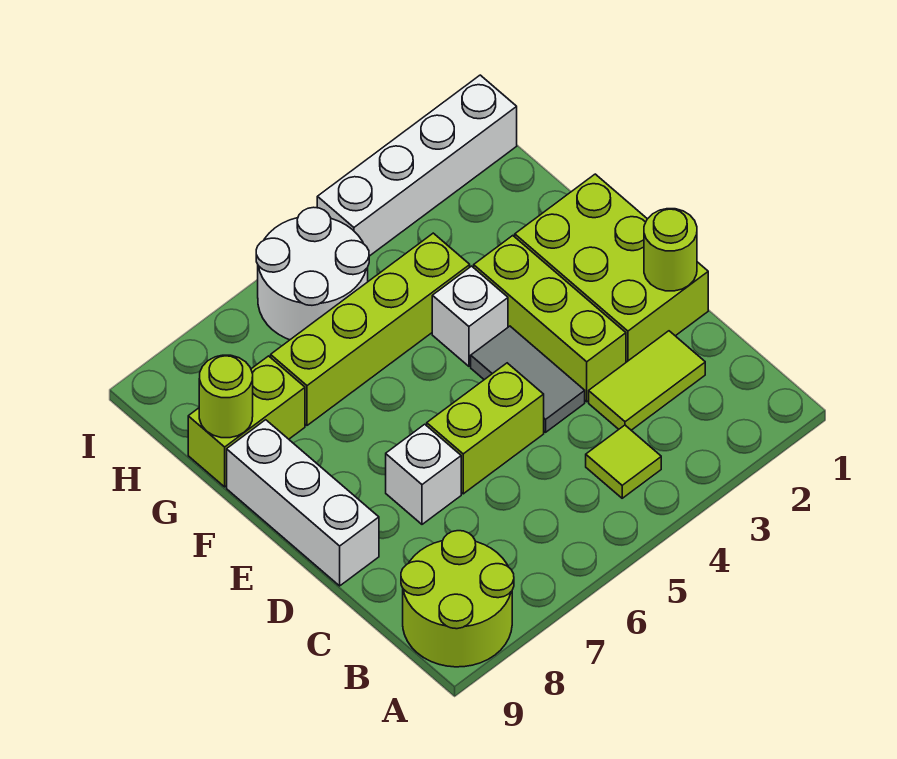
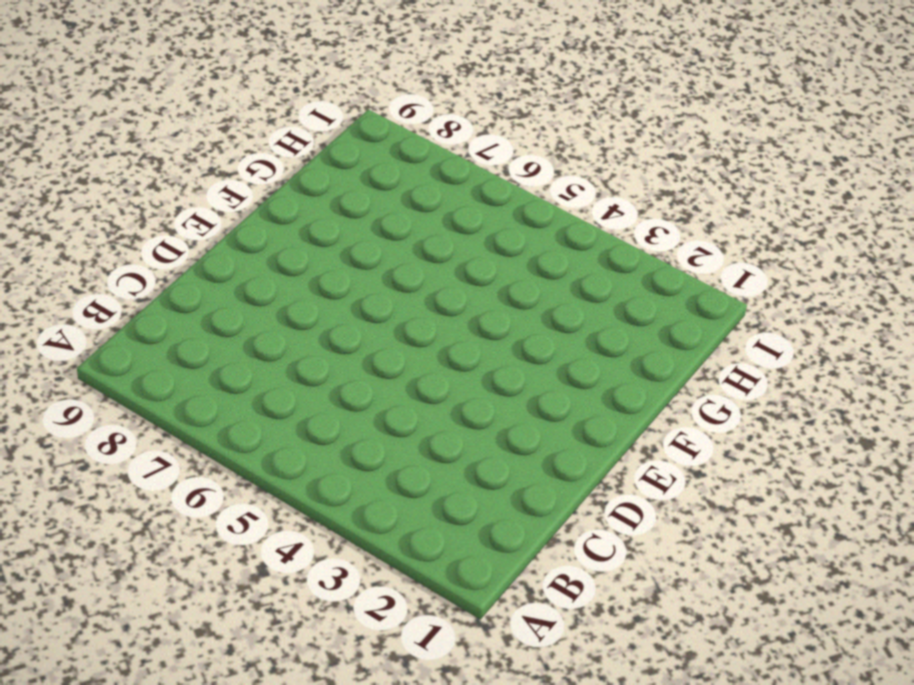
none -> lime round brick A8:B9 level 1
none -> lime tile B4 level 1
none -> lime tile C2:C3 level 1

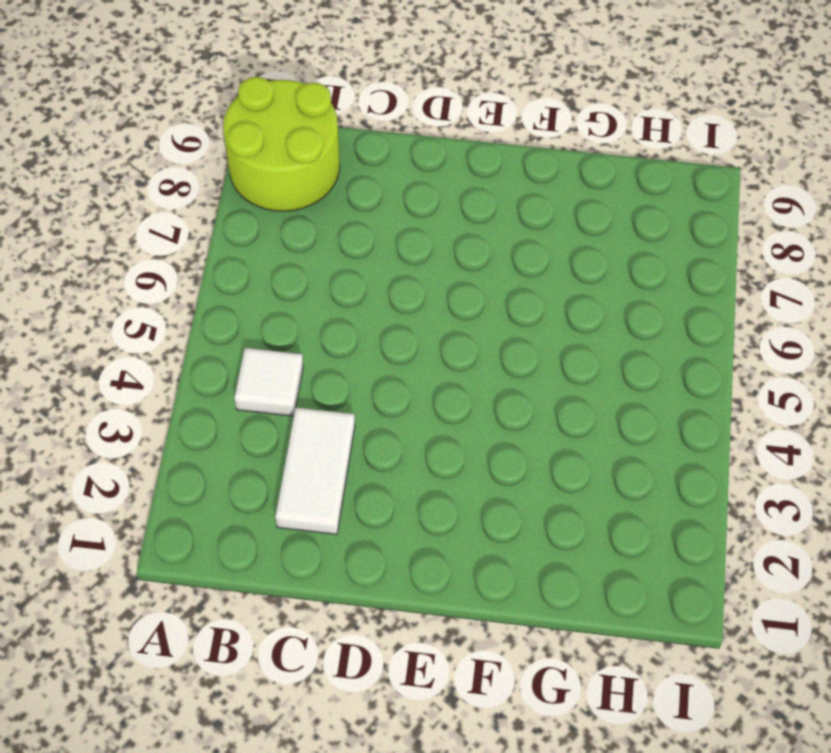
white tile B4 level 1 -> lime tile B4 level 1
white tile C2:C3 level 1 -> lime tile C2:C3 level 1
none -> lime brick D1:F2 level 1
none -> lime brick D3:F3 level 1
none -> grey tile D4:E4 level 1

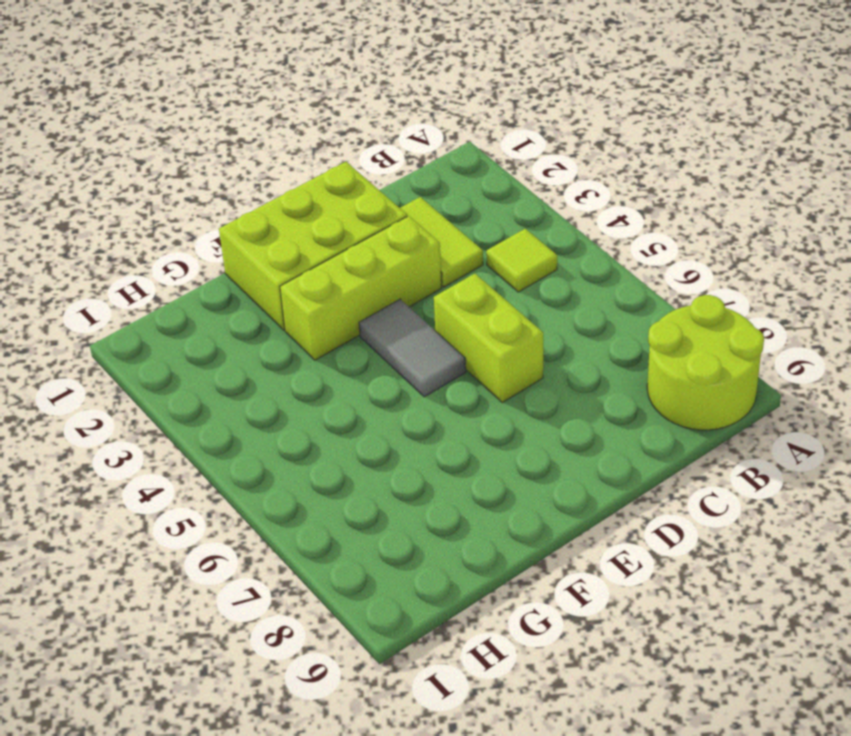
grey tile E4:E5 level 1 -> grey tile D4:E4 level 1
none -> white brick D7 level 1
none -> white brick D9:F9 level 1
none -> white brick F4 level 1

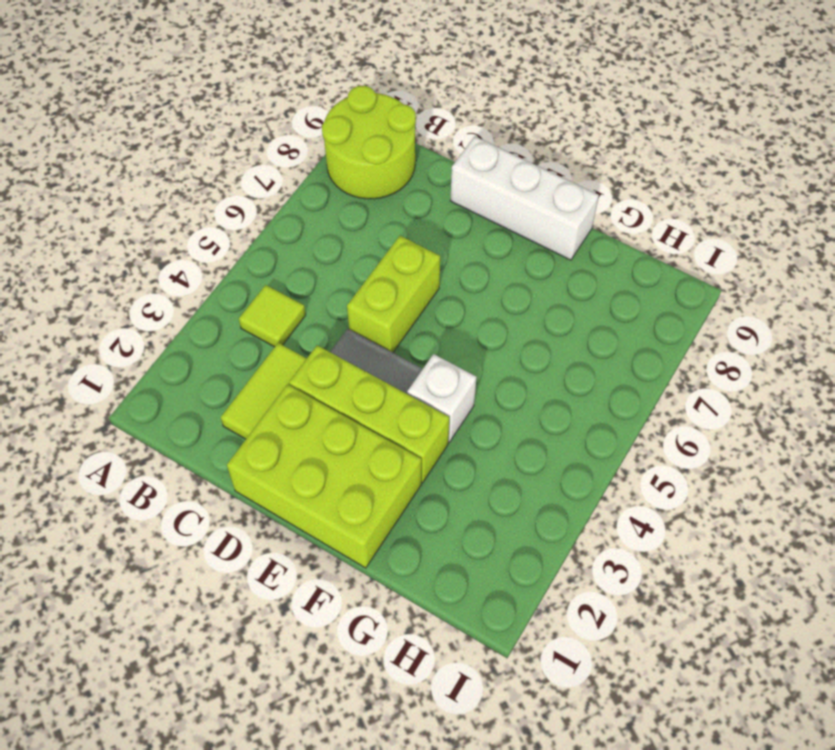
none -> white brick D7 level 1
none -> lime brick G4:G7 level 1
none -> lime brick G8:G9 level 1

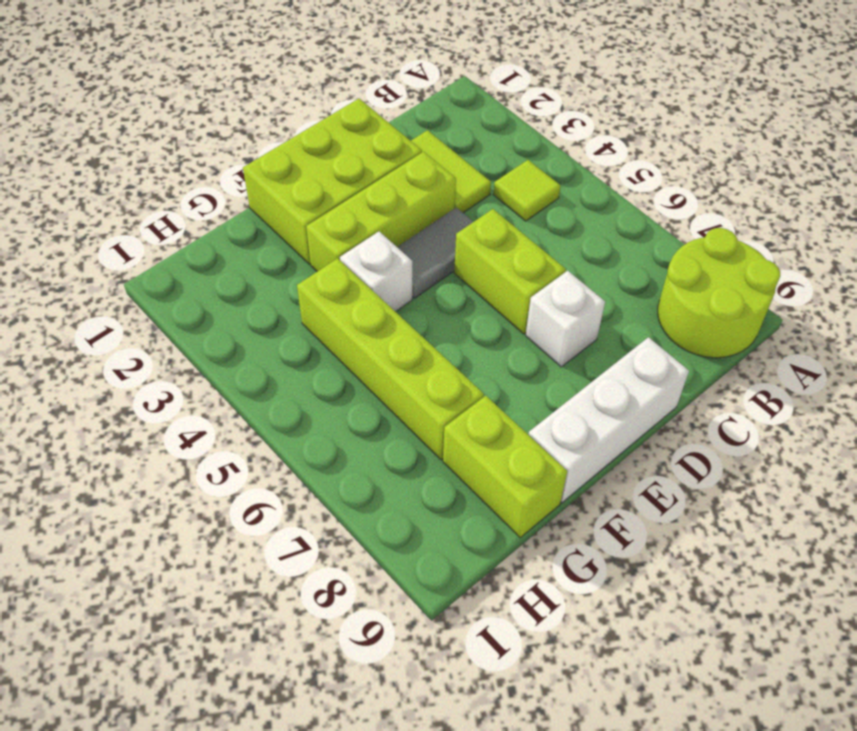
none -> white round brick H5:I6 level 1
none -> white brick I1:I4 level 1
none -> lime round brick D1 level 2

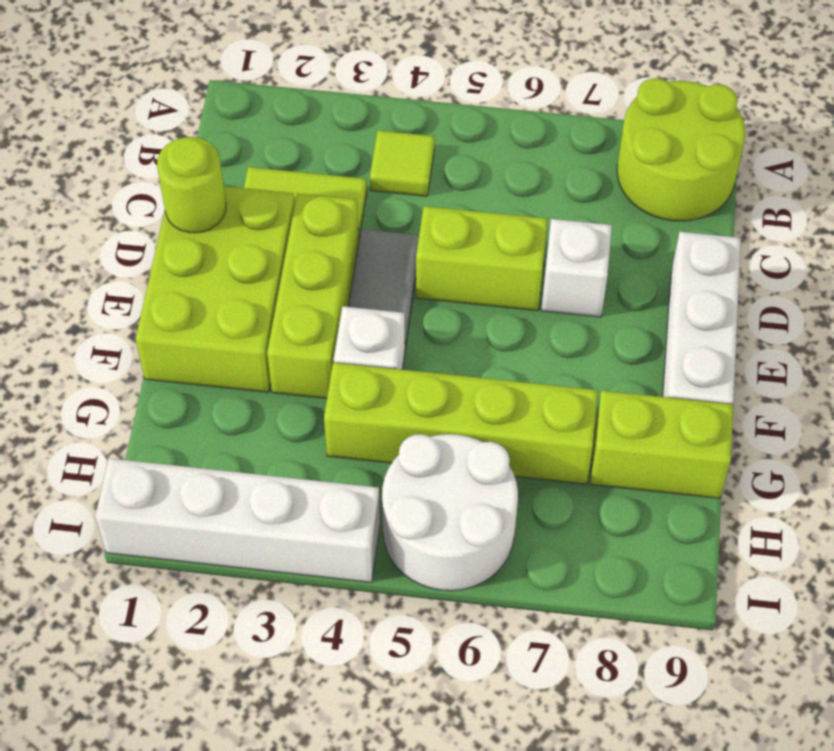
none -> lime round brick G9 level 2

